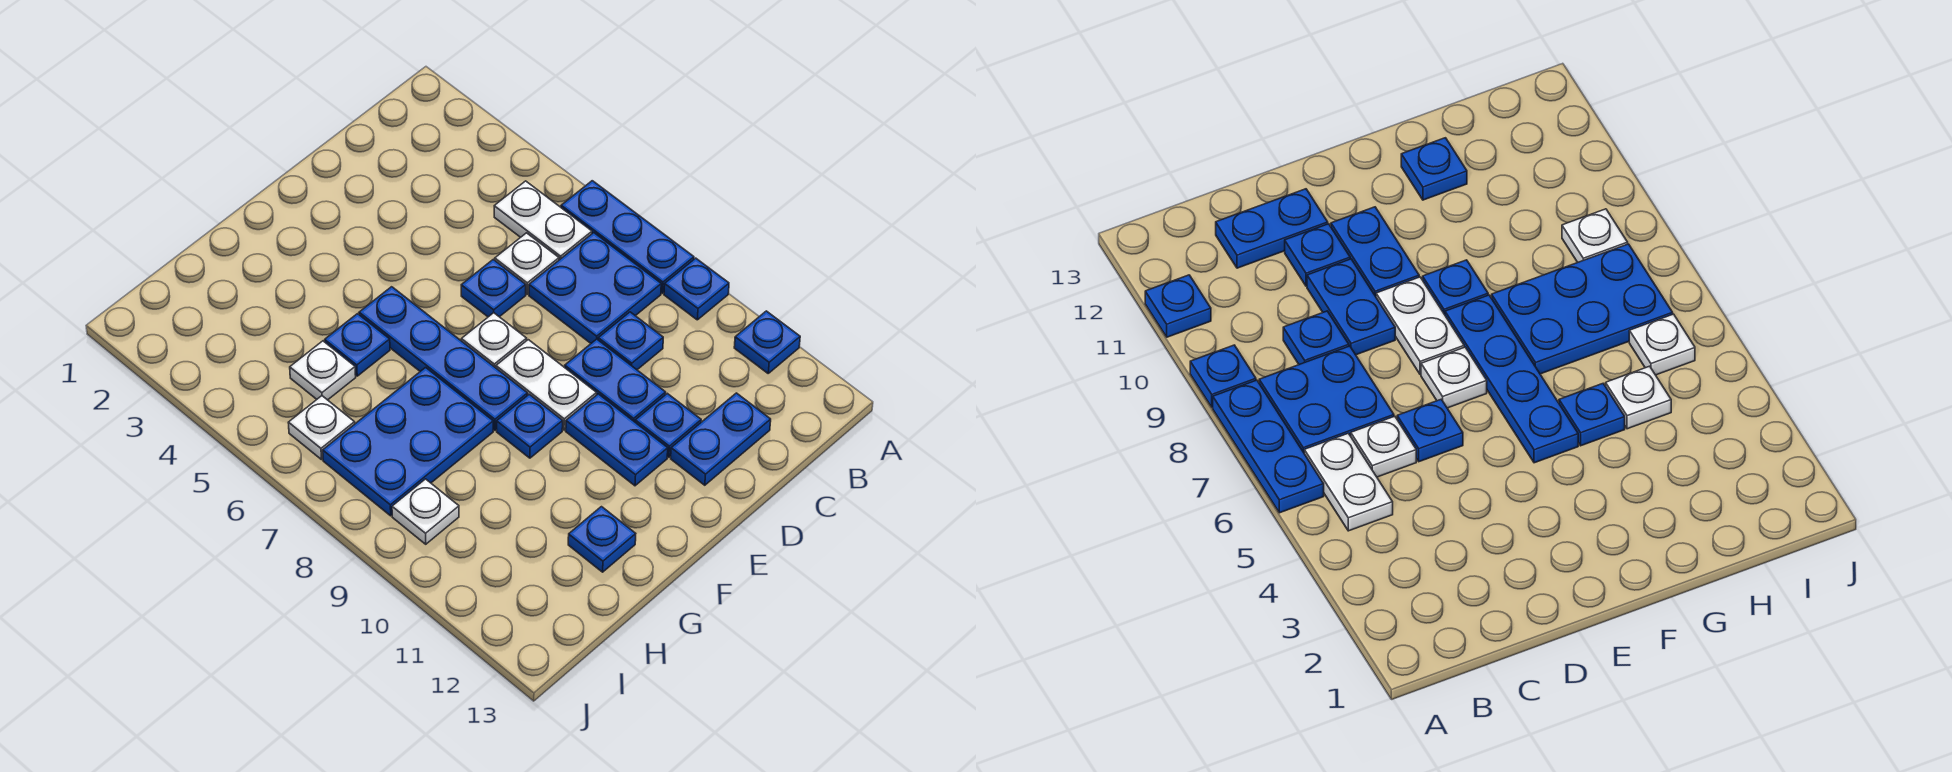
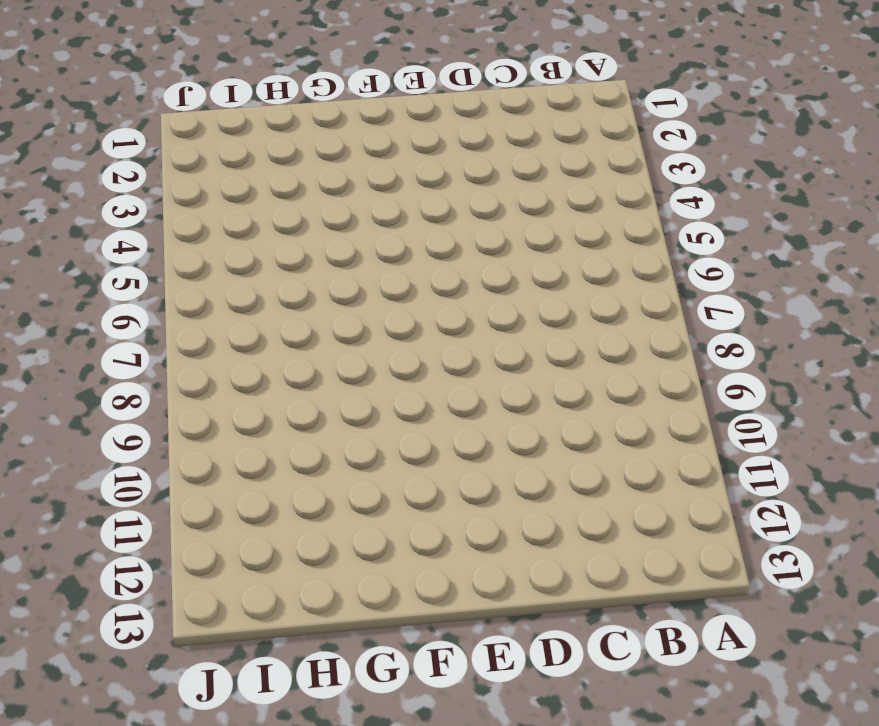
none -> blue plate A6:A8 level 1
none -> blue plate A9 level 1
none -> blue plate A11 level 1

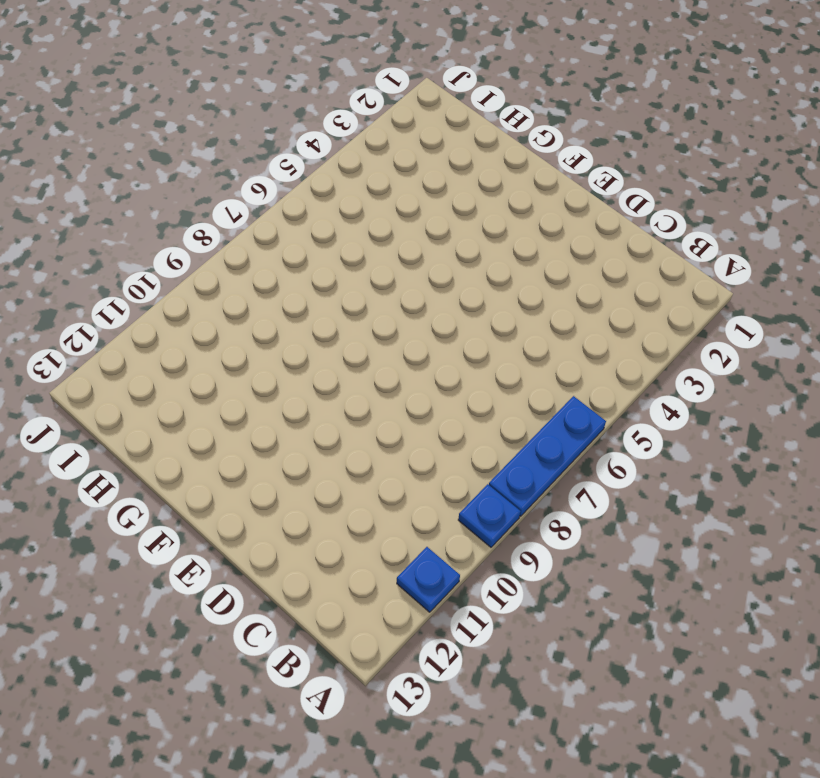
none -> white plate B5:B6 level 1
none -> blue plate B7:C8 level 1
none -> white plate C6 level 1

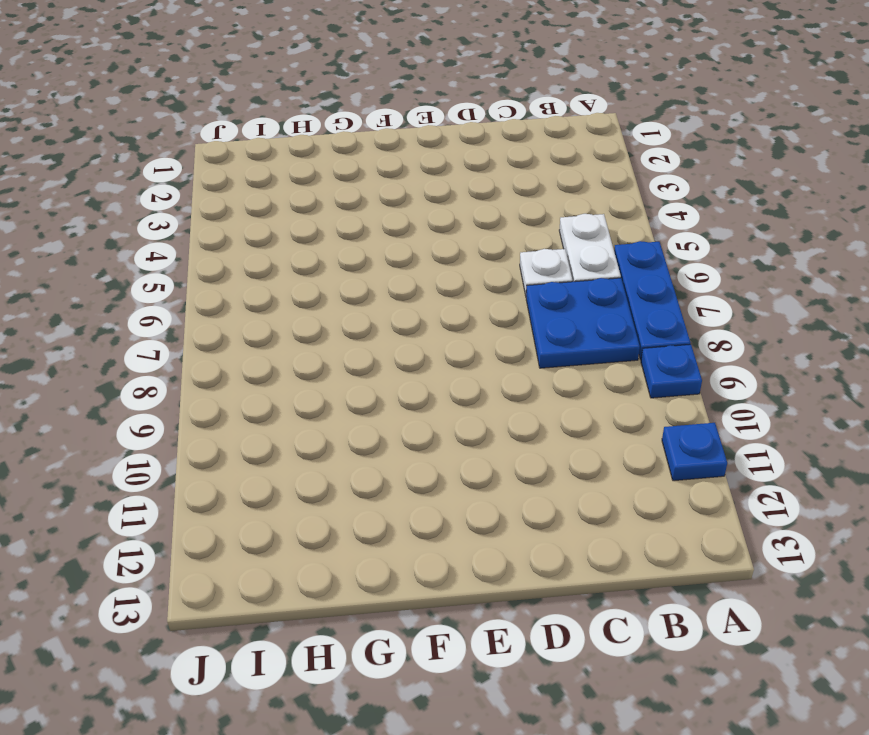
none -> blue plate C9 level 1
none -> blue plate C12:D12 level 1
none -> blue plate D6 level 1

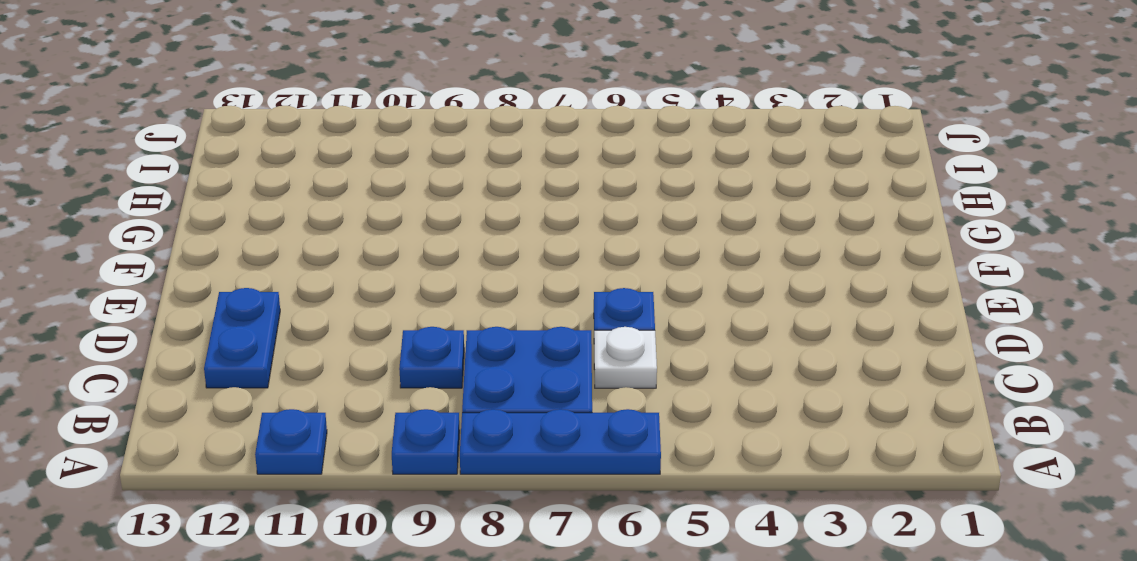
none -> white plate B5:B6 level 1
none -> blue plate D9:D10 level 1
none -> blue plate D11 level 1

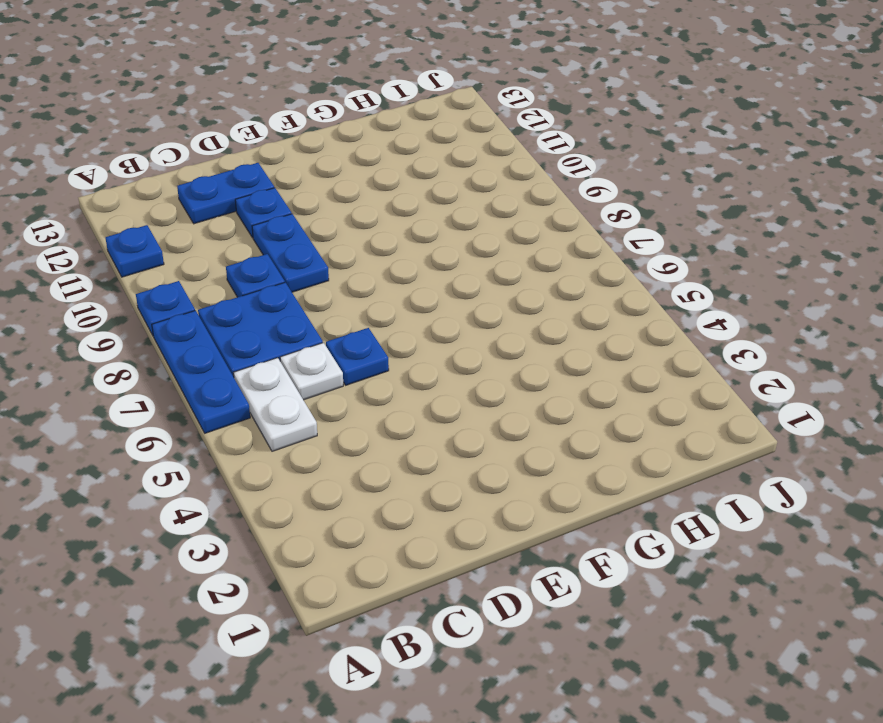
none -> white plate E7 level 1
none -> white plate E8:E9 level 1
none -> blue plate E10:E11 level 1

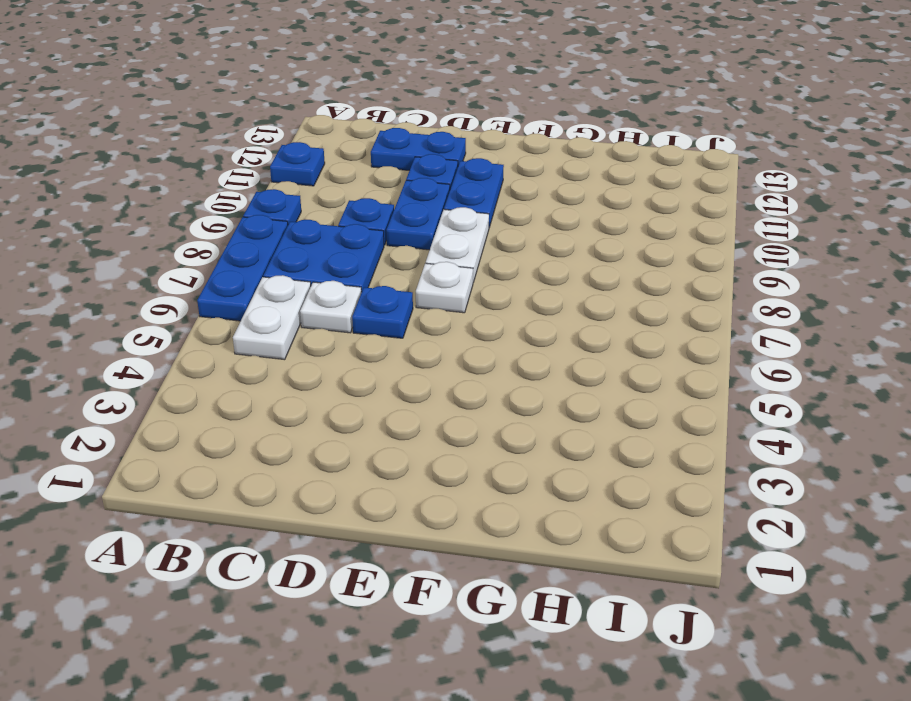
none -> blue plate F5:F8 level 1
none -> blue plate F9 level 1
none -> blue plate G5 level 1

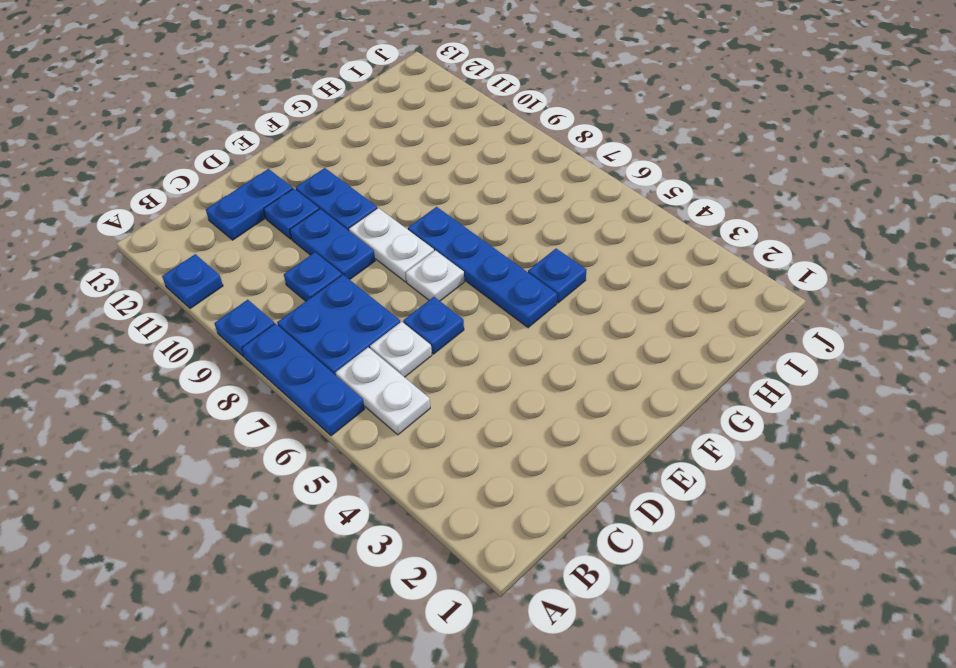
none -> blue plate F9 level 1
none -> blue plate G7:I8 level 1
none -> blue plate G12 level 1

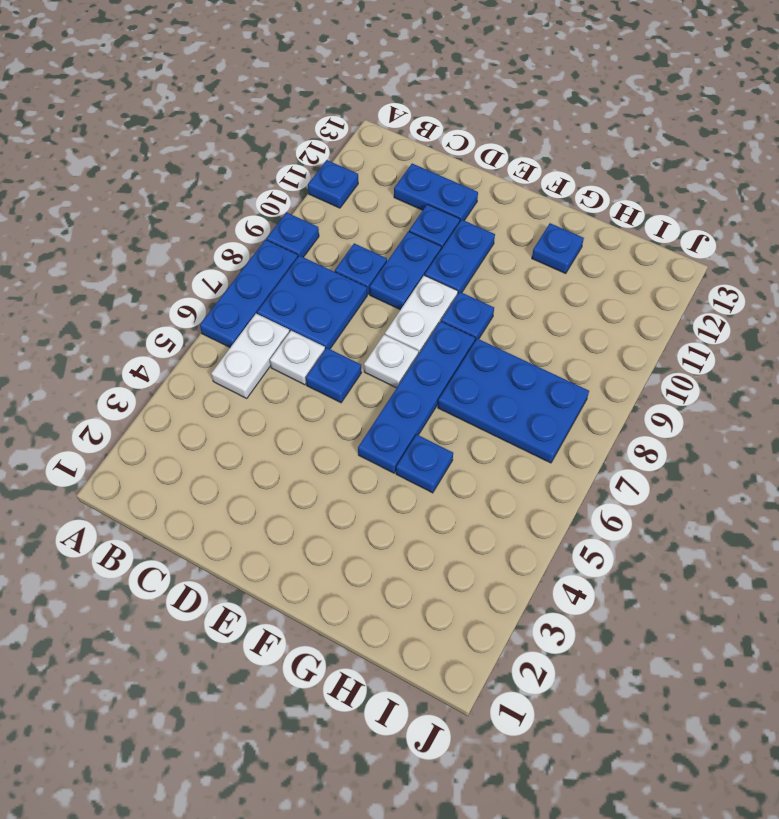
none -> white plate H5 level 1
none -> white plate I6 level 1
none -> white plate I9 level 1

